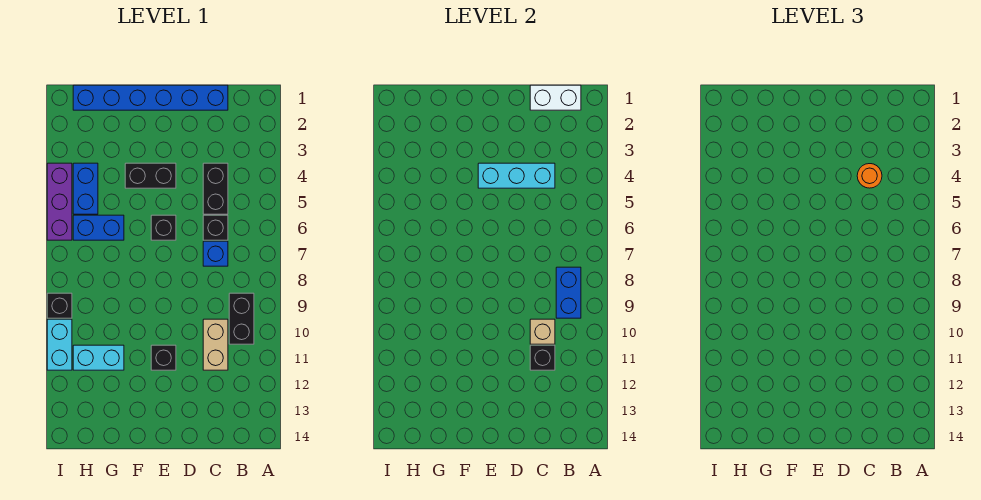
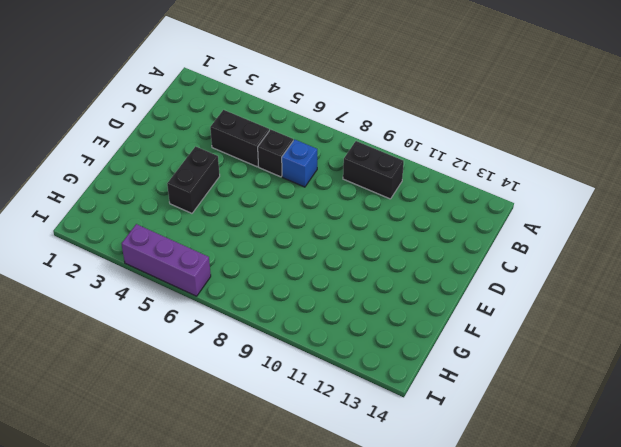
none -> blue brick C1:H1 level 1
none -> tan brick C10:C11 level 1
none -> black brick E6 level 1

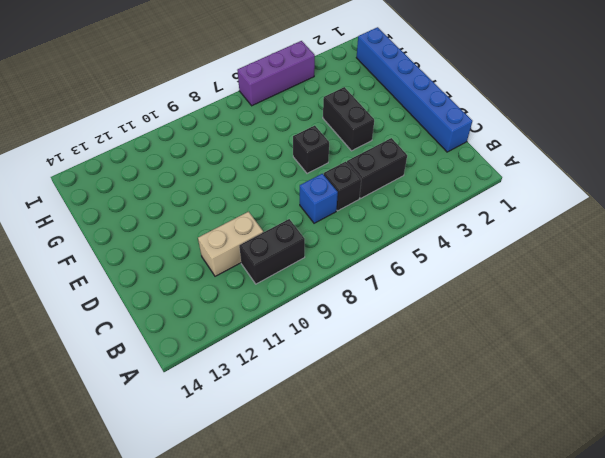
none -> black brick E11 level 1
none -> blue brick G6:H6 level 1
none -> cyan brick G11:H11 level 1

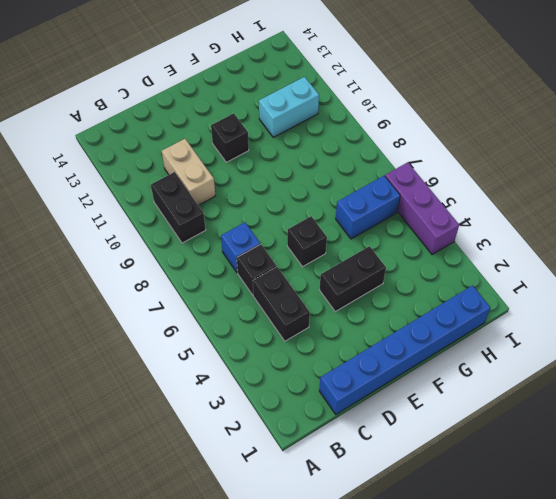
none -> blue brick H4:H5 level 1
none -> black brick I9 level 1
none -> cyan brick I10:I11 level 1

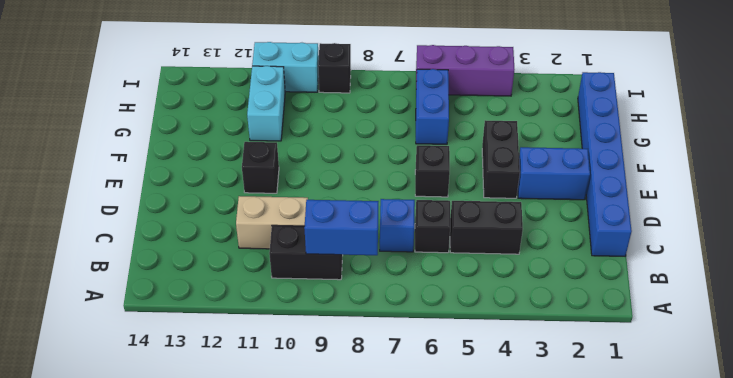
blue brick E2:E3 level 1 -> blue brick H4:H5 level 1
none -> white brick B1:C1 level 2
none -> cyan brick C4:E4 level 2
none -> tan brick C10 level 2

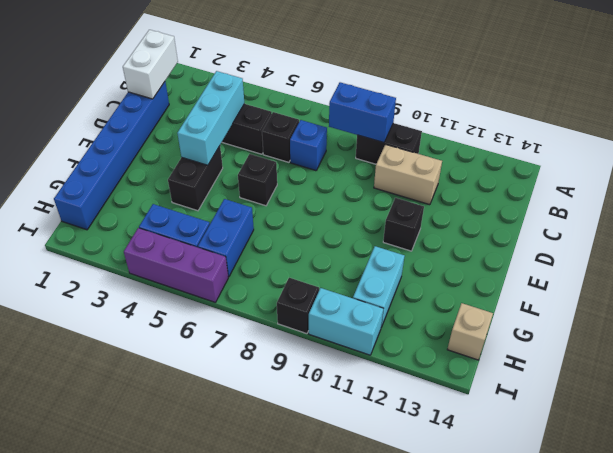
tan brick H14 level 1 -> tan brick C10 level 2
none -> black brick C11 level 2
none -> orange round brick C4 level 3

